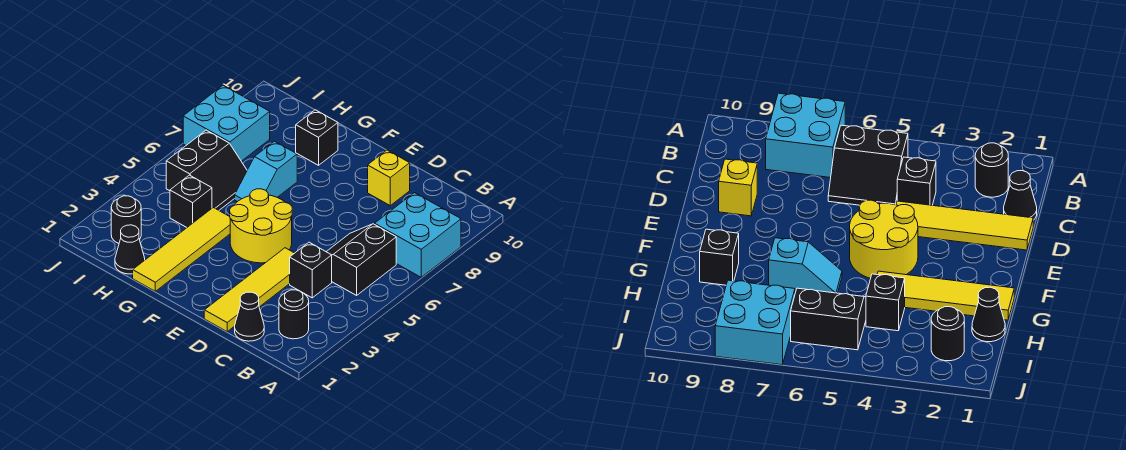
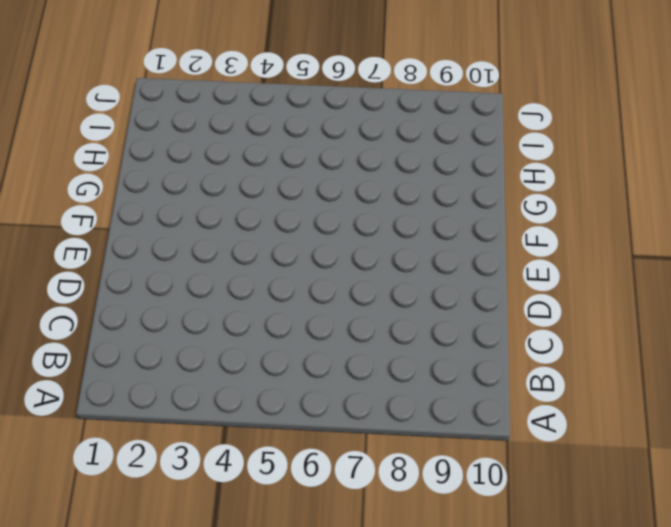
none -> cyan brick A7:B8 level 1
none -> black round brick B2 level 1
none -> black slope B5:C6 level 1 top B

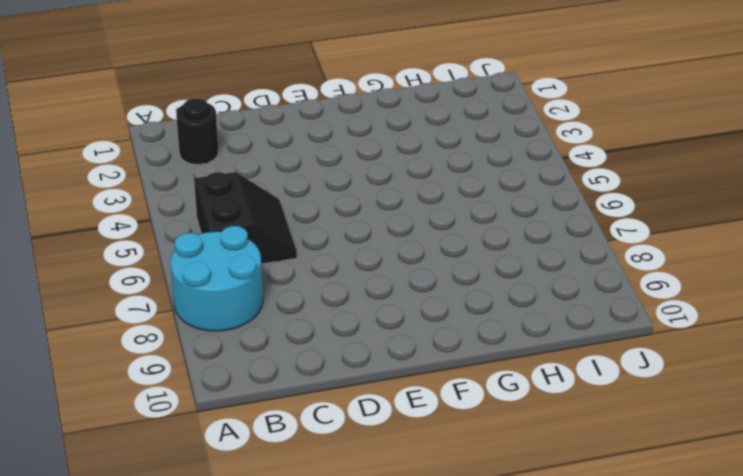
cyan round brick A7:B8 level 1 -> cyan brick A7:B8 level 1
none -> black cone C1 level 1
none -> black brick C4 level 1
none -> yellow tile D1:D4 level 1

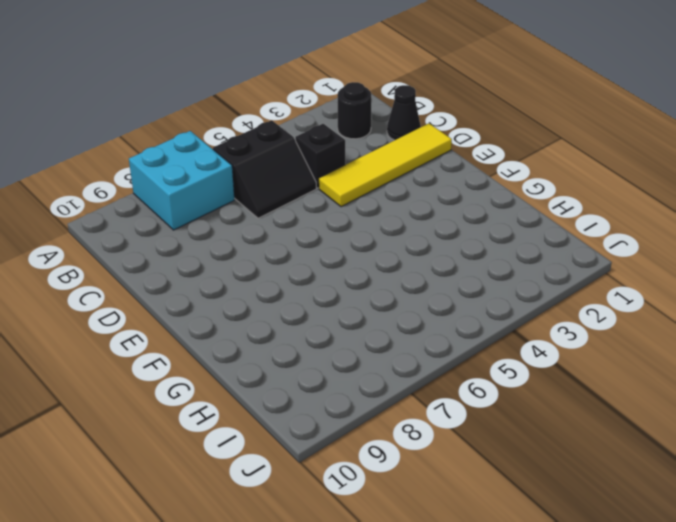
none -> yellow brick D9 level 1
none -> yellow round brick E4:F5 level 1
none -> yellow tile G1:G4 level 1

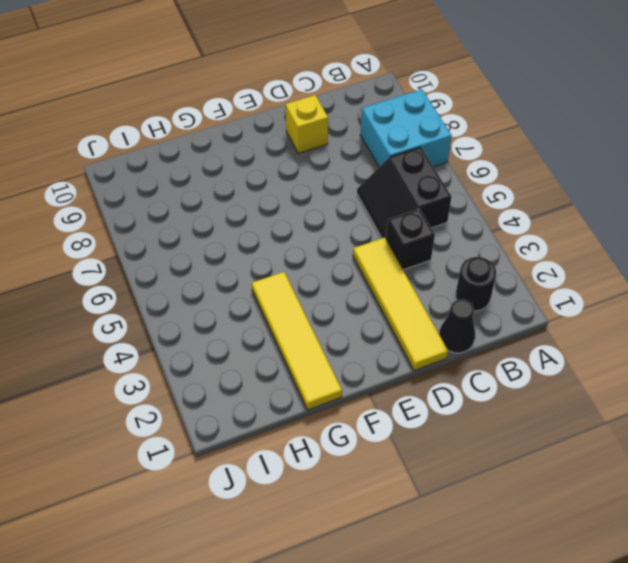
none -> yellow round brick E4:F5 level 1
none -> cyan slope G6:G7 level 1 top 7
none -> black brick G9 level 1

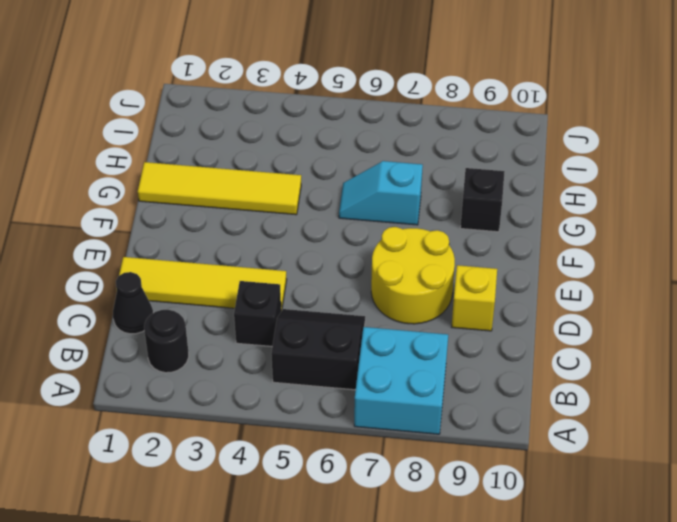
yellow round brick D7:E8 level 1 -> yellow round brick E4:F5 level 1
none -> black cone H1 level 1
none -> black brick H4 level 1
none -> black slope H5:I6 level 1 top I

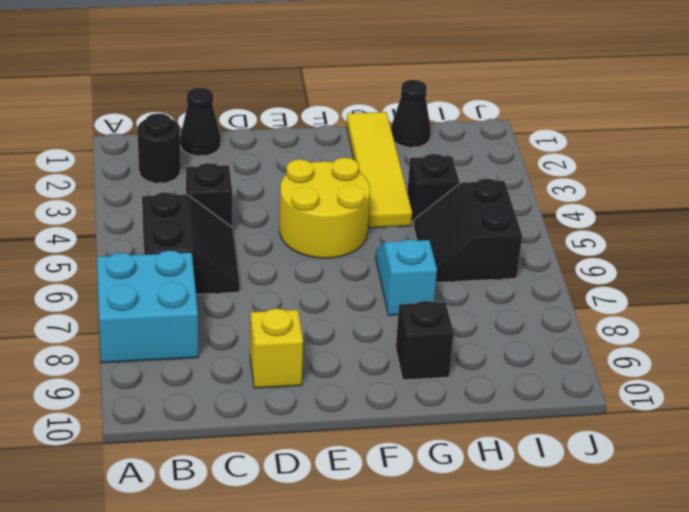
none -> yellow tile D1:D4 level 1
none -> black round brick I2 level 1
none -> cyan brick I7:J8 level 1

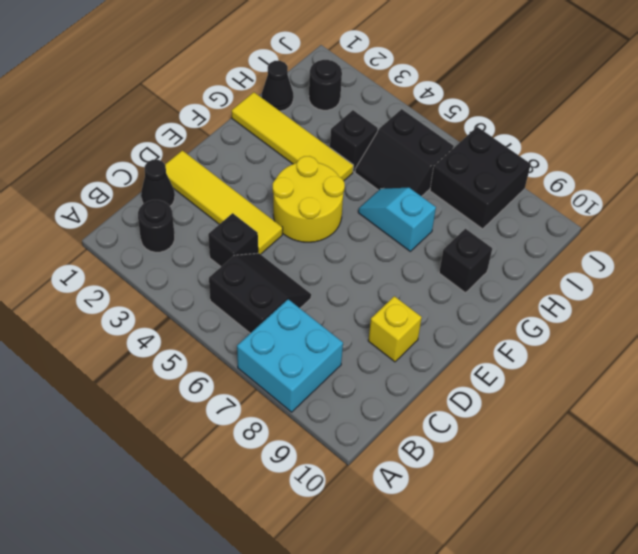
black brick I7:J8 level 1 -> cyan brick I7:J8 level 1

